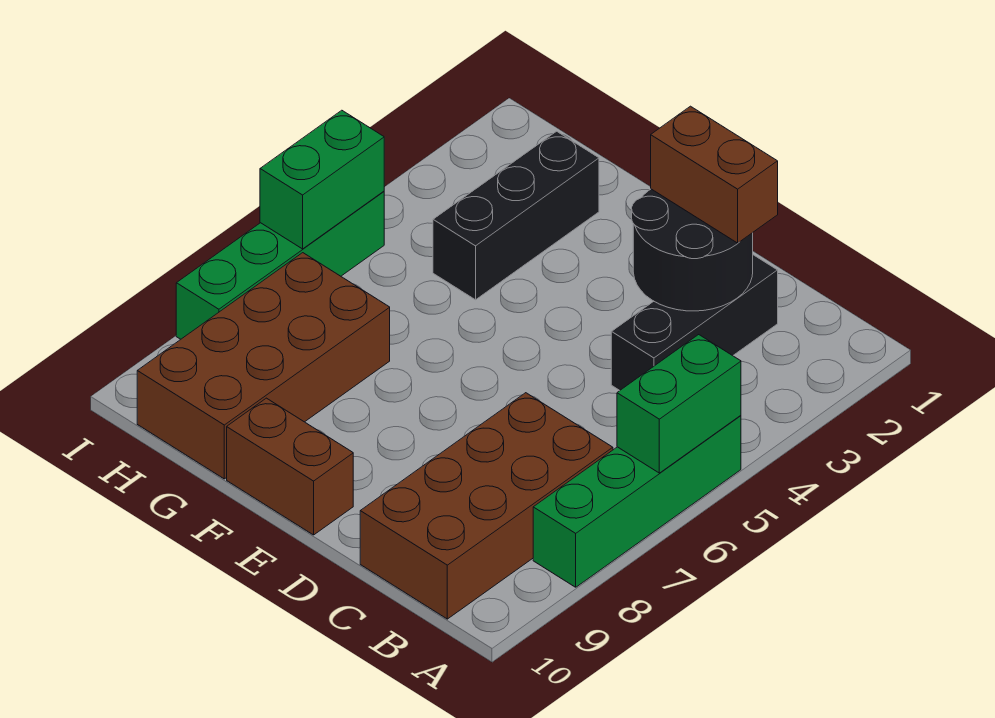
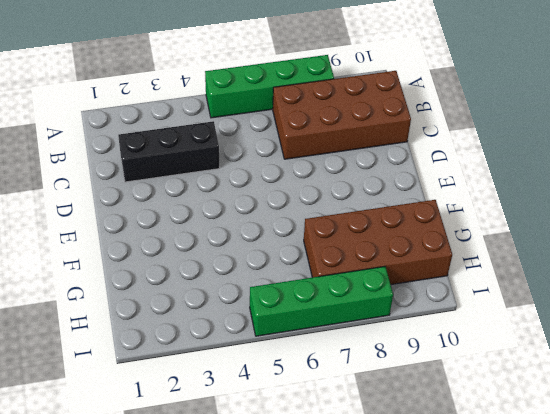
none -> brown brick E10:F10 level 1
none -> black brick G2:G4 level 1

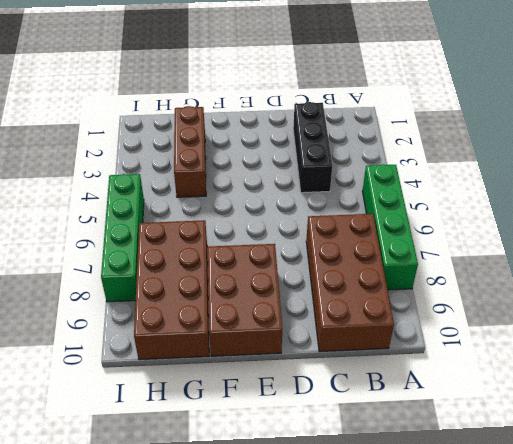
brown brick E8:F10 level 1 -> brown brick E10:F10 level 1
brown brick G2:G4 level 1 -> black brick G2:G4 level 1
none -> green brick A5:A6 level 2
none -> black round brick C2:D3 level 2

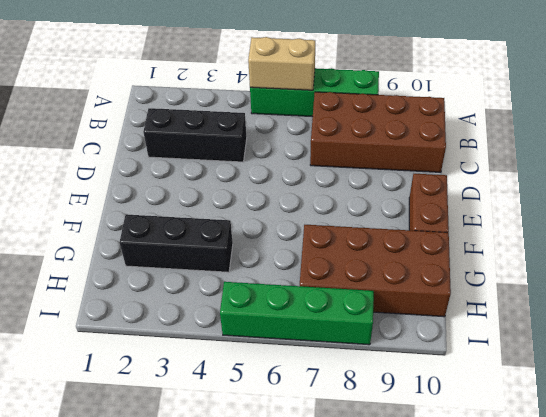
tan brick A5:A6 level 2 -> green brick A5:A6 level 2
none -> black round brick C2:D3 level 2
none -> green brick I5:I6 level 2

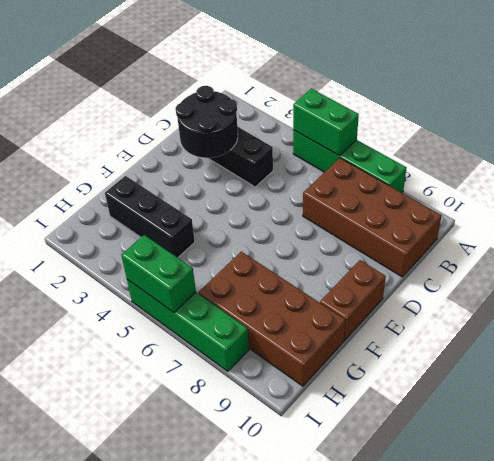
none -> brown brick C2:D2 level 3

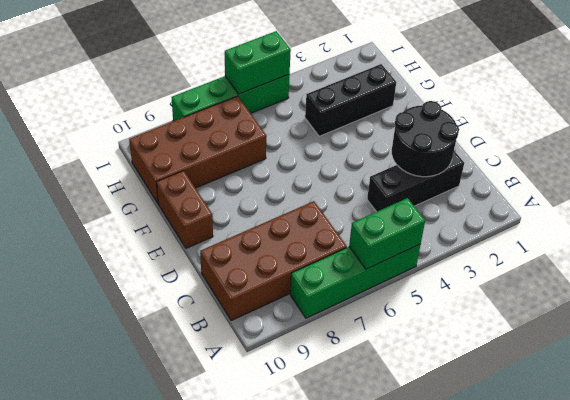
none -> brown brick C2:D2 level 3

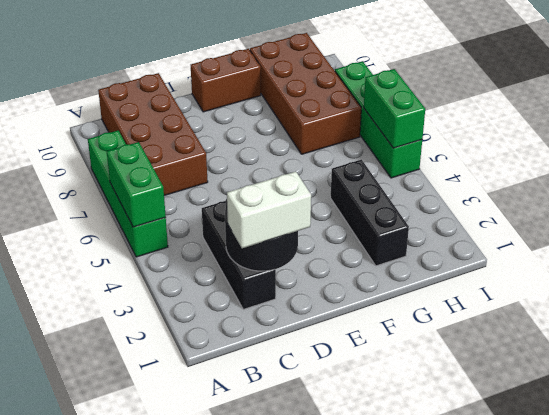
white brick C2:D2 level 3 -> brown brick C2:D2 level 3

